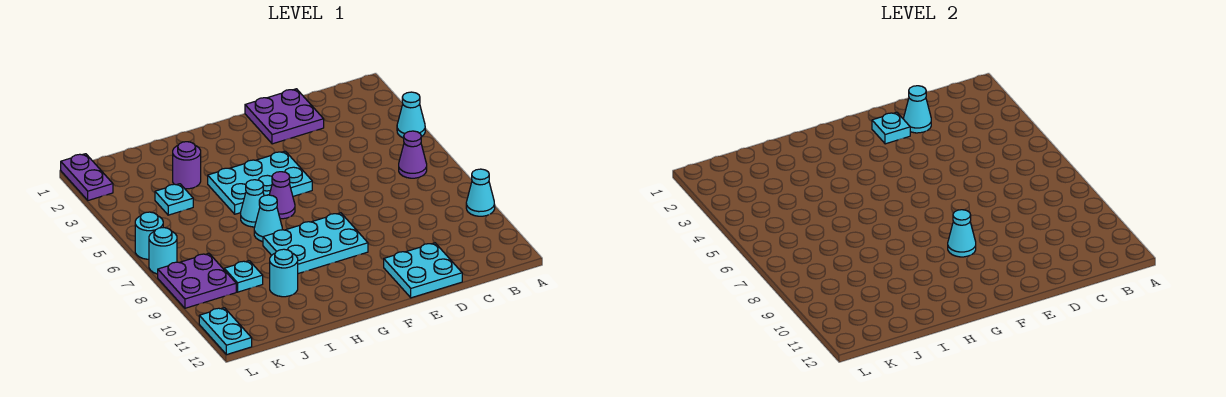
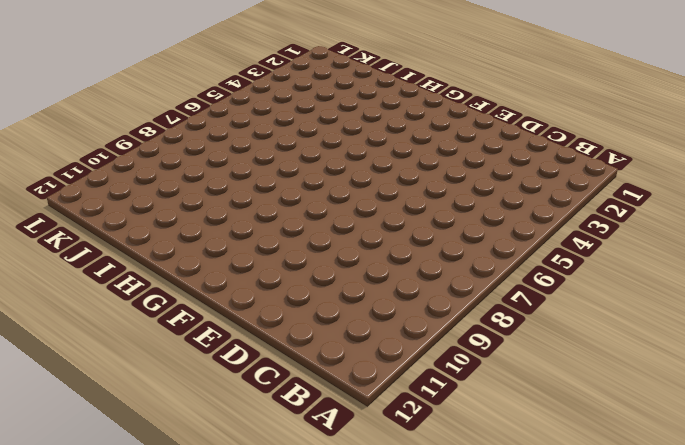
none -> cyan cone A4 level 1
none -> cyan cone A9 level 1
none -> purple cone B6 level 1

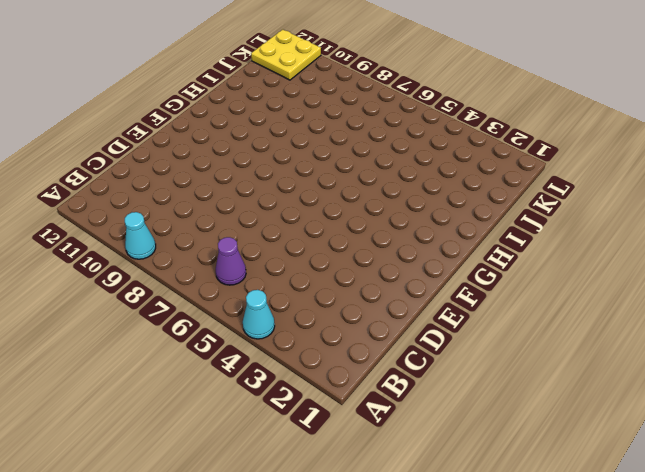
yellow plate K11:L12 level 1 -> cyan plate L11:L12 level 1
none -> purple plate D1:E2 level 1
none -> cyan plate D11:E12 level 1
none -> cyan plate F4:H5 level 1

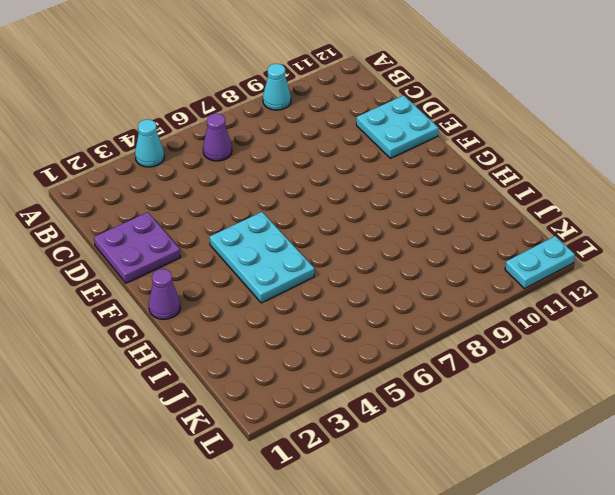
purple cone G1 level 1 -> purple cone G6 level 1
none -> cyan plate F8:H9 level 1
none -> cyan cone H6 level 1
none -> cyan cone H7 level 1

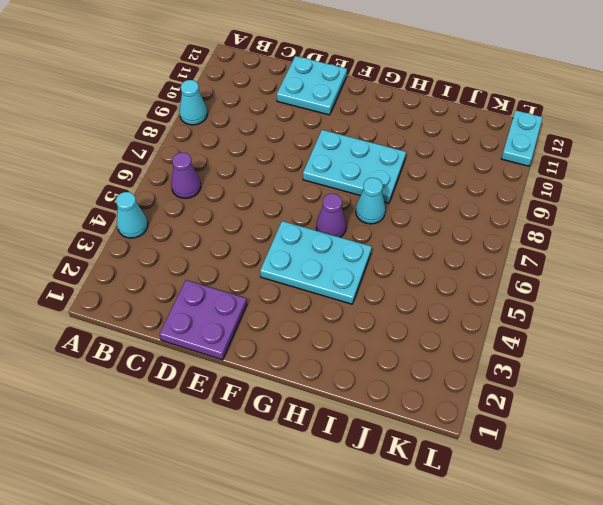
none -> cyan cone H6 level 1
none -> purple round brick I3 level 1
none -> cyan round brick I10 level 1

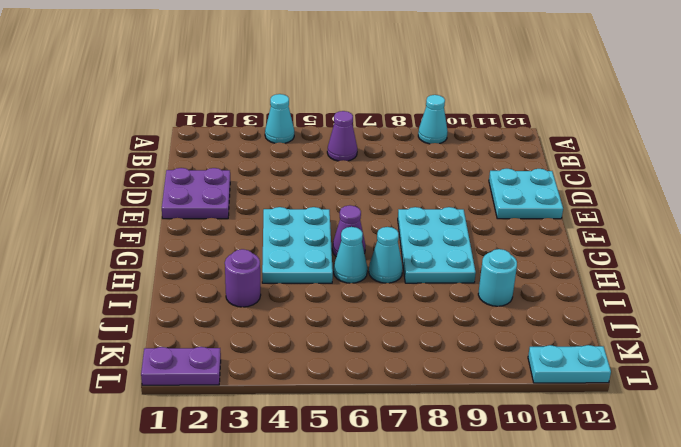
none -> cyan plate J4 level 1
none -> cyan plate J9 level 1
none -> purple plate K8:L9 level 1

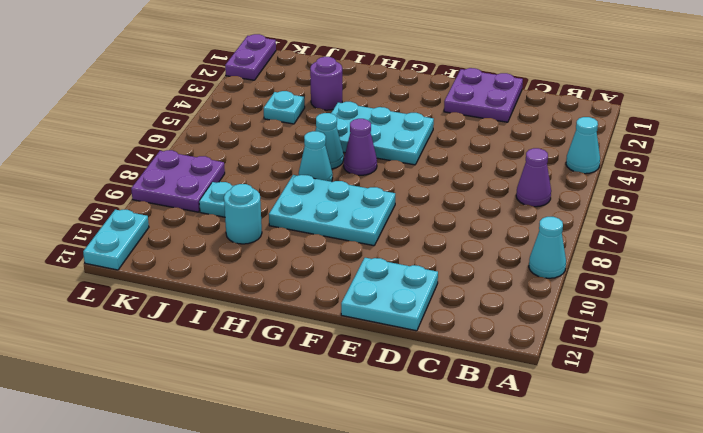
none -> cyan round brick L6 level 1
none -> cyan round brick L7 level 1
none -> cyan cone D2 level 2

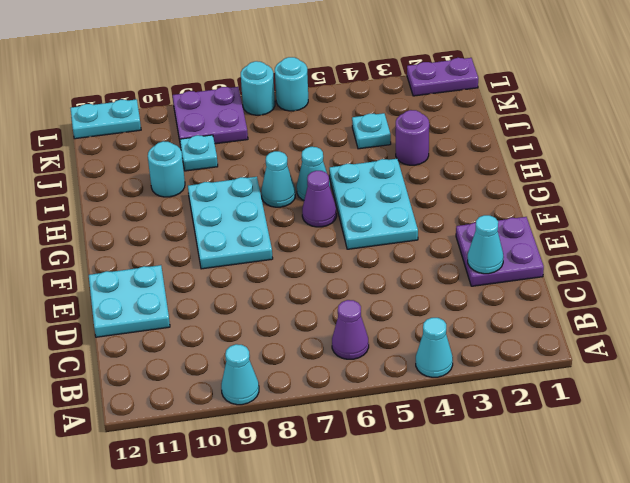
none -> cyan plate E2 level 2
none -> cyan cone F9 level 2

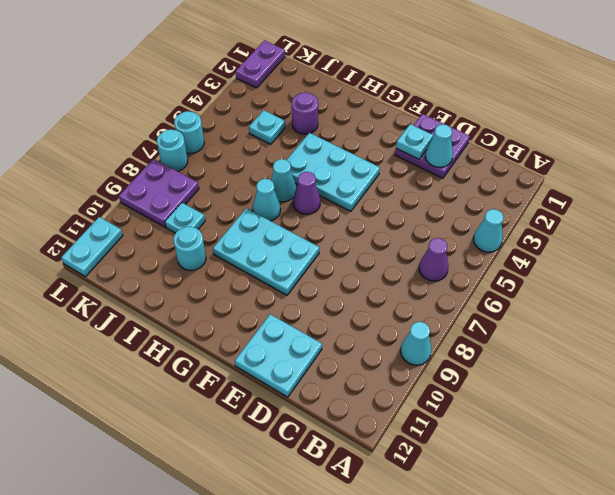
none -> cyan cone F9 level 2

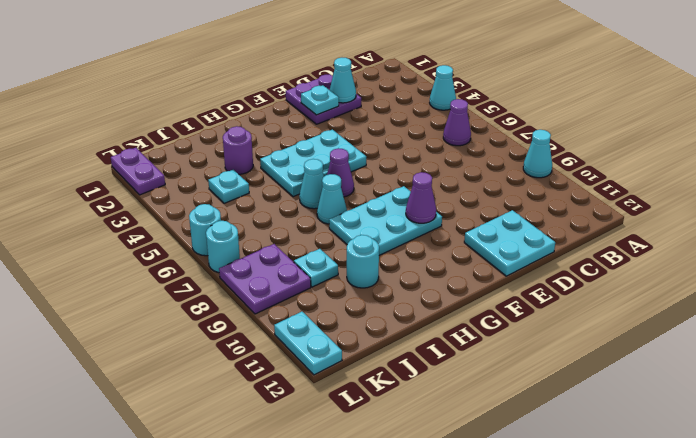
purple cone F9 level 2 -> cyan cone F9 level 2

